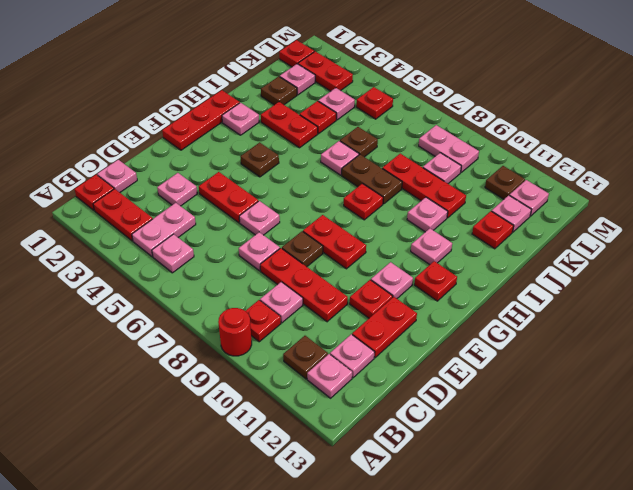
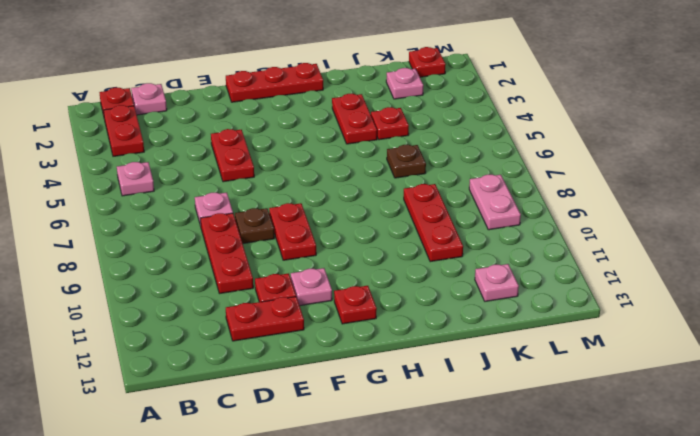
none -> red round brick A9 level 1
none -> pink plate B4:C4 level 1
none -> red plate B9 level 1
none -> brown plate B11 level 1

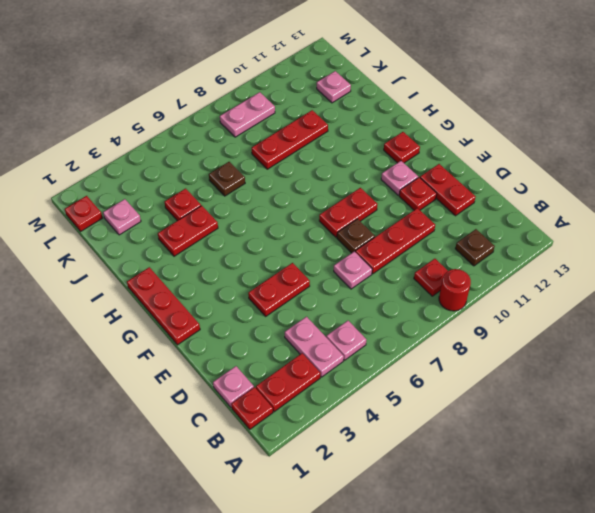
none -> pink plate B12 level 1
none -> pink plate C9 level 1
none -> pink plate C12 level 1
none -> pink plate D3 level 1

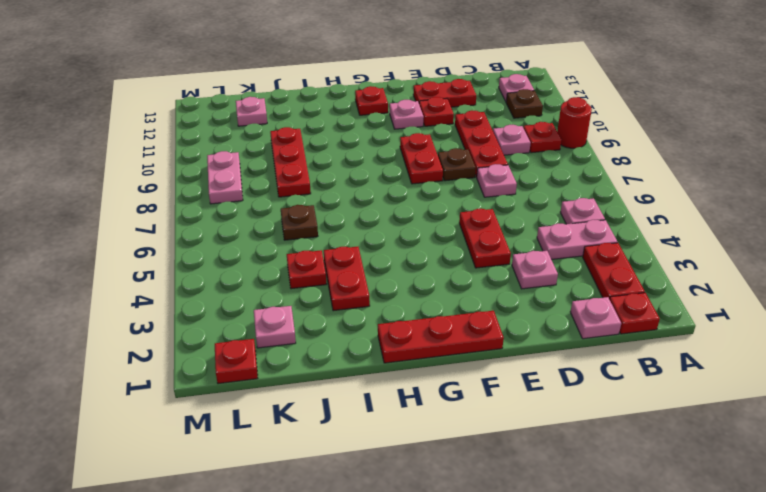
none -> pink plate C12 level 1
none -> pink plate E6 level 1
none -> brown plate G4 level 1
none -> pink plate H2 level 1

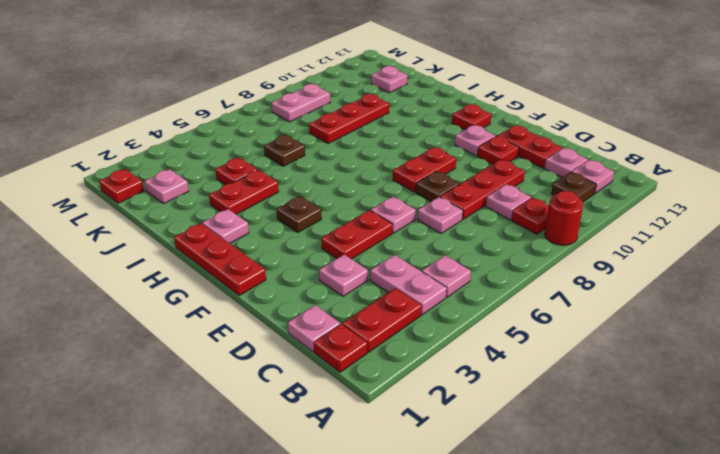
none -> red plate H8 level 1
none -> pink plate H11 level 1
none -> pink plate I6 level 1
none -> brown plate I7:I8 level 1

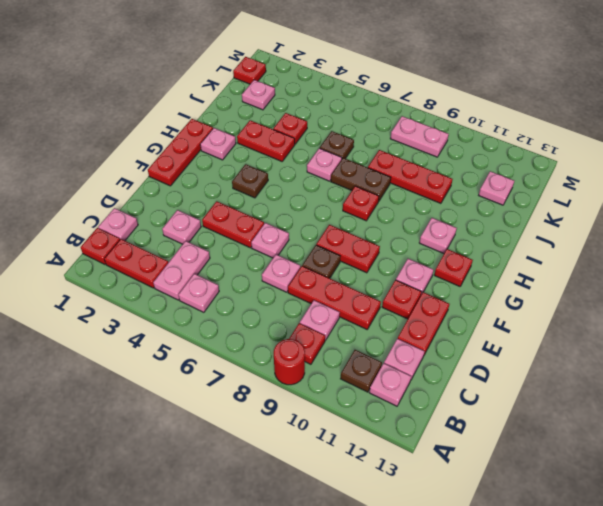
none -> pink plate I10 level 1
none -> brown plate J2 level 1
none -> red plate J12 level 1
none -> pink plate K4 level 1

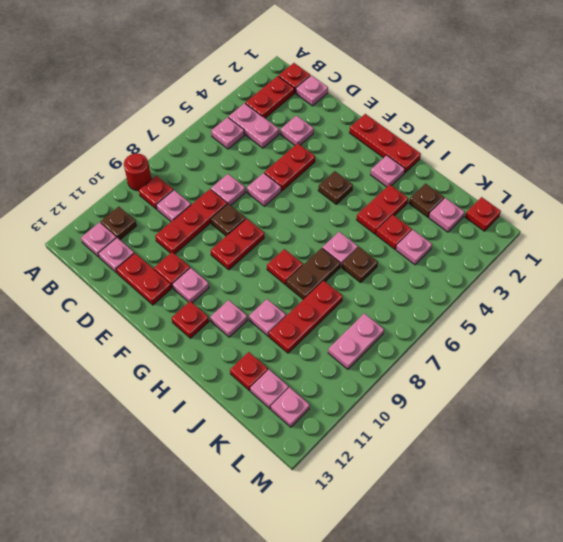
none -> pink plate K9 level 1
none -> red plate L2:L3 level 1
none -> red plate L5 level 1
none -> brown plate L11 level 1

